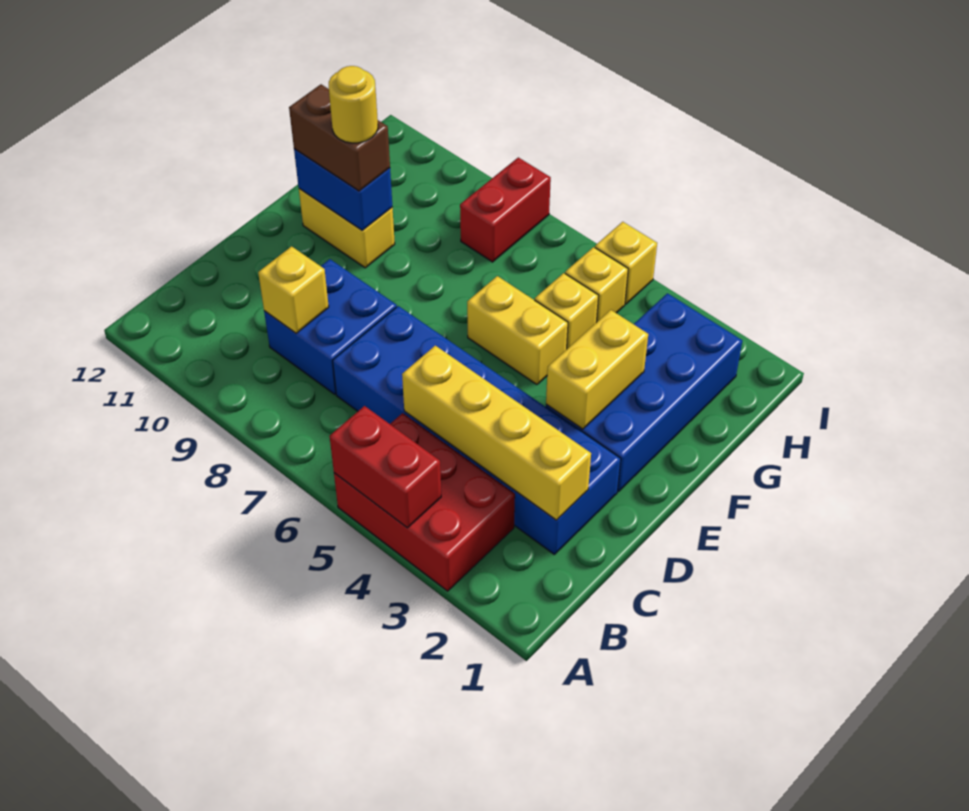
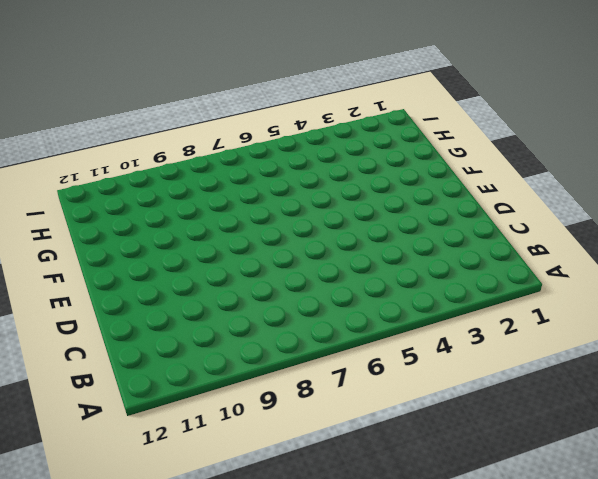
none -> red brick A3:B5 level 1
none -> blue brick C2:D7 level 1
none -> blue brick C8:D9 level 1

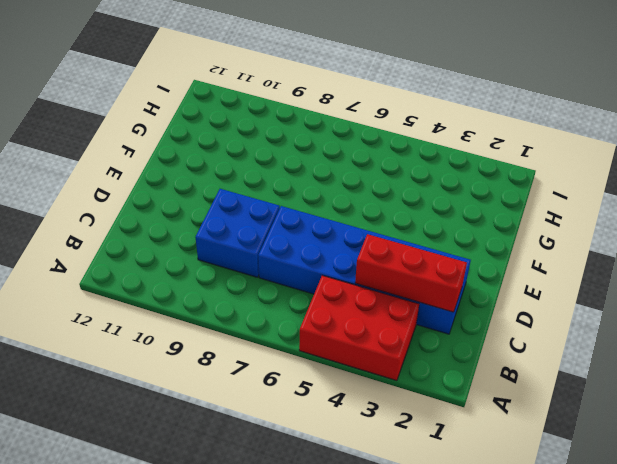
red brick C2:C4 level 2 -> yellow brick C2:C5 level 2
none -> blue brick E2:H3 level 1
none -> yellow brick F5:F6 level 1
none -> yellow brick F10:F11 level 1

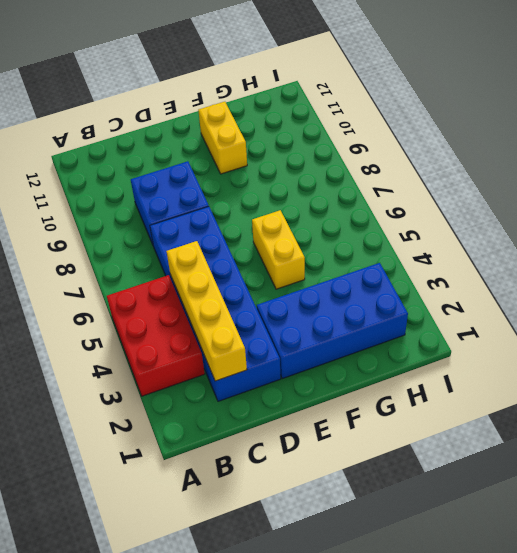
none -> yellow brick G5 level 1
none -> yellow brick H5 level 1
none -> red brick H8:I8 level 1

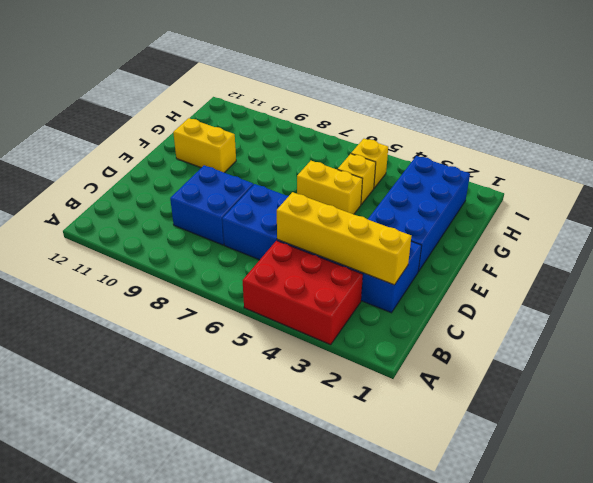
none -> red brick H8:I8 level 1
none -> yellow brick I5 level 1
none -> red brick A4:A5 level 2

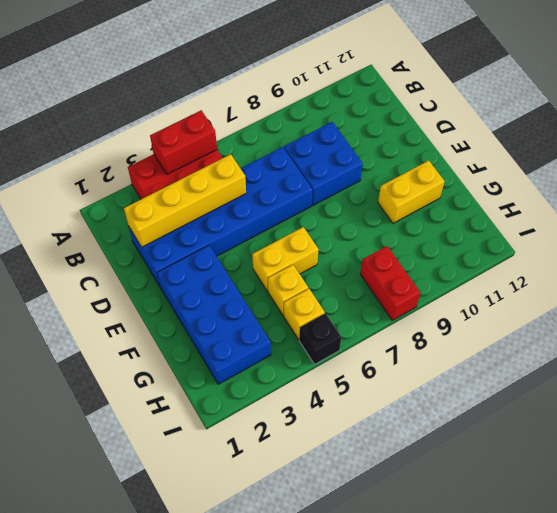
black brick I5 level 1 -> yellow brick I5 level 1
none -> yellow brick C9 level 2
none -> yellow brick E3:F3 level 2
none -> blue brick F10:F11 level 2

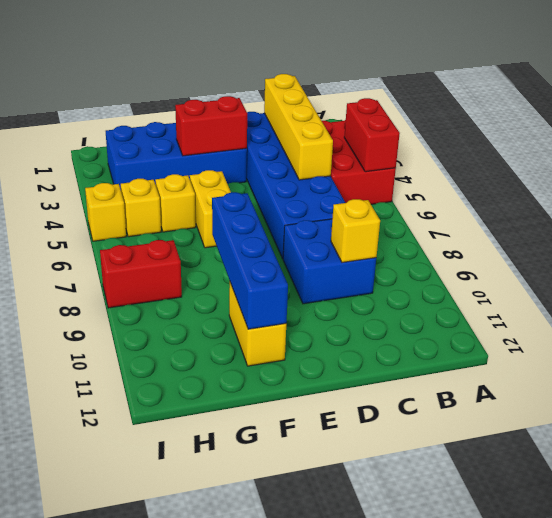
red brick E3:F3 level 2 -> yellow brick E3:F3 level 2
blue brick F8:F11 level 2 -> blue brick F10:F11 level 2
none -> brown brick F10:F11 level 3
none -> yellow round brick F10 level 4

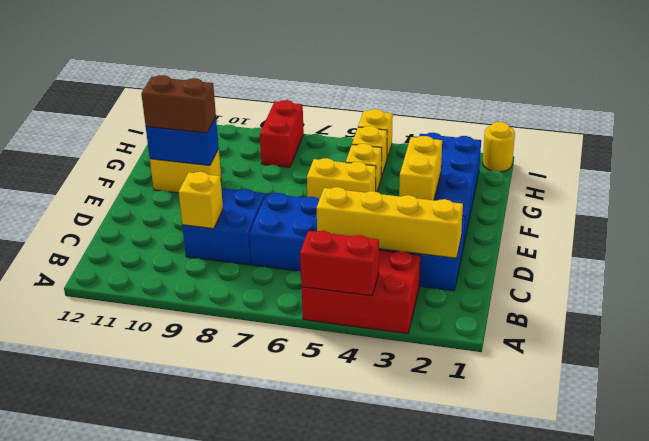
yellow round brick I1 level 1 -> yellow round brick F10 level 4

